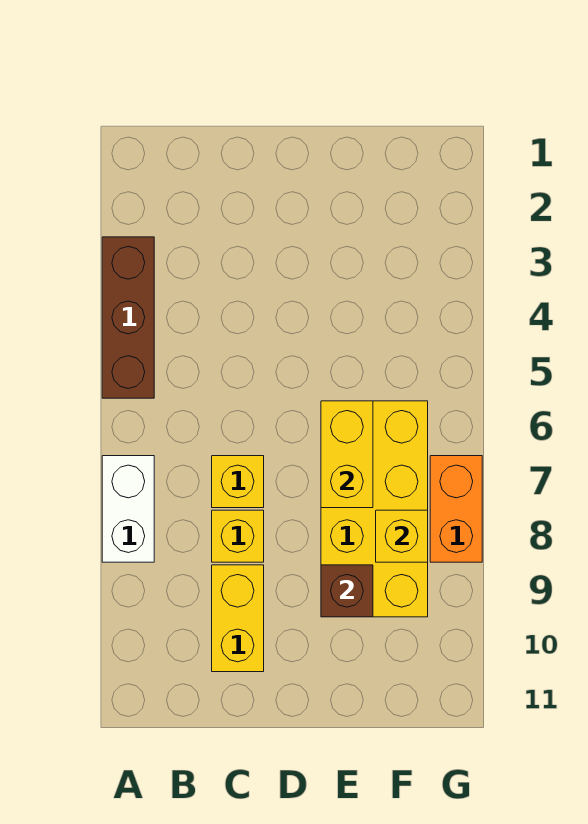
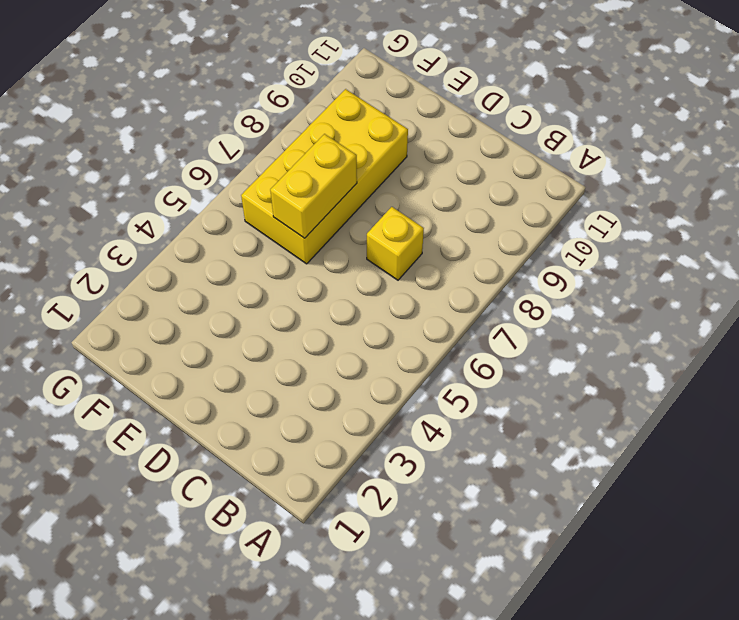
none -> brown brick A3:A5 level 1
none -> white brick A7:A8 level 1

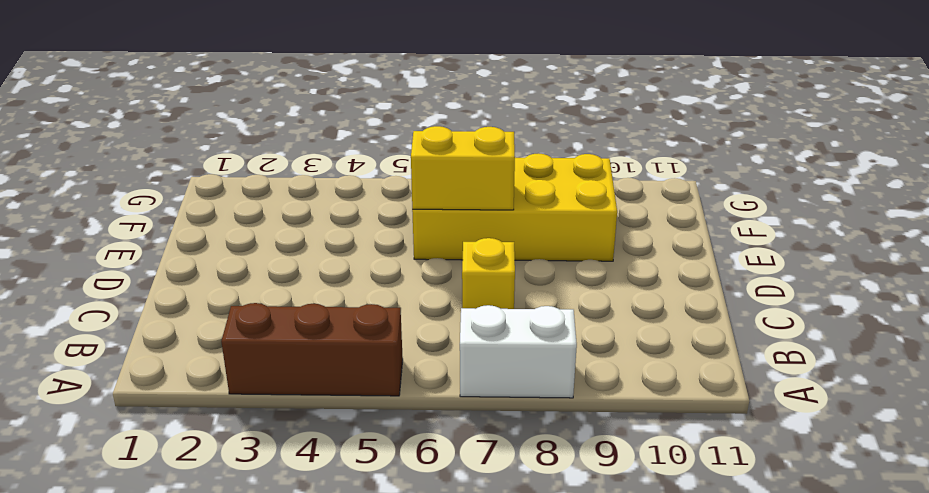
none -> yellow brick C8 level 1
none -> yellow brick C9:C10 level 1

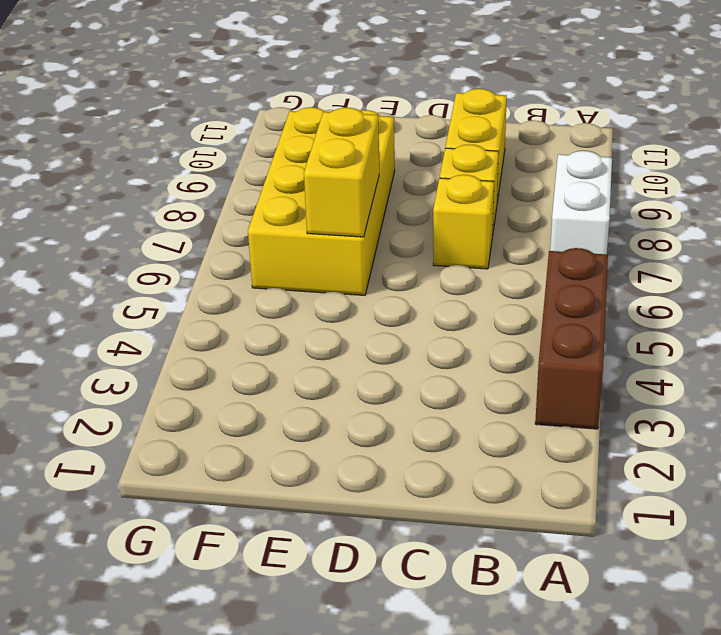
none -> orange brick G7:G8 level 1
none -> brown brick E9 level 2

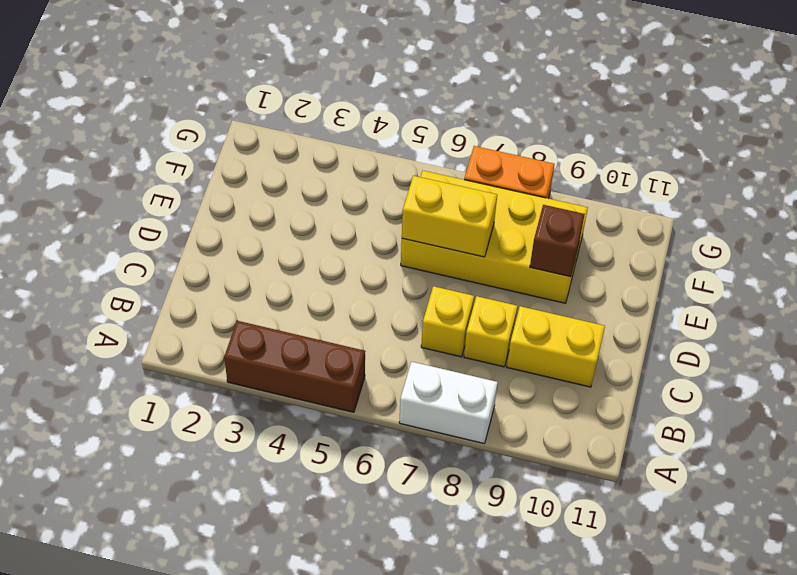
none -> yellow brick F8 level 2

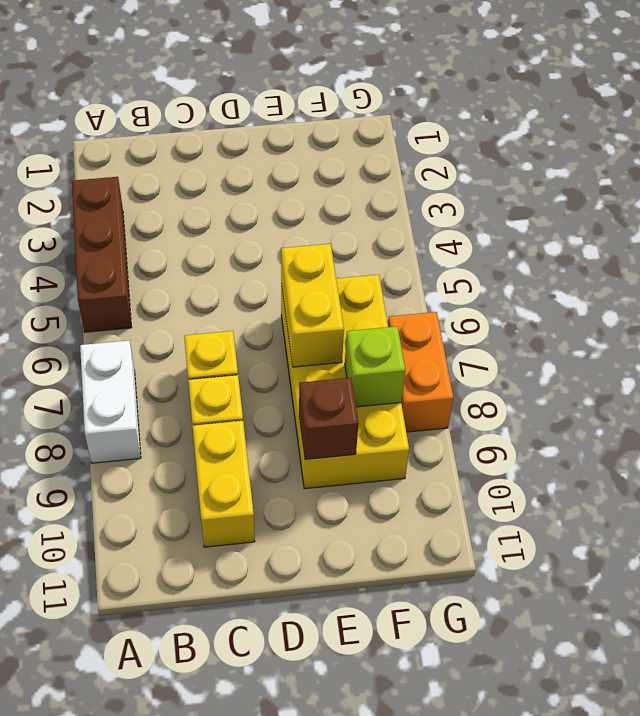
lime brick F8 level 2 -> yellow brick F8 level 2

